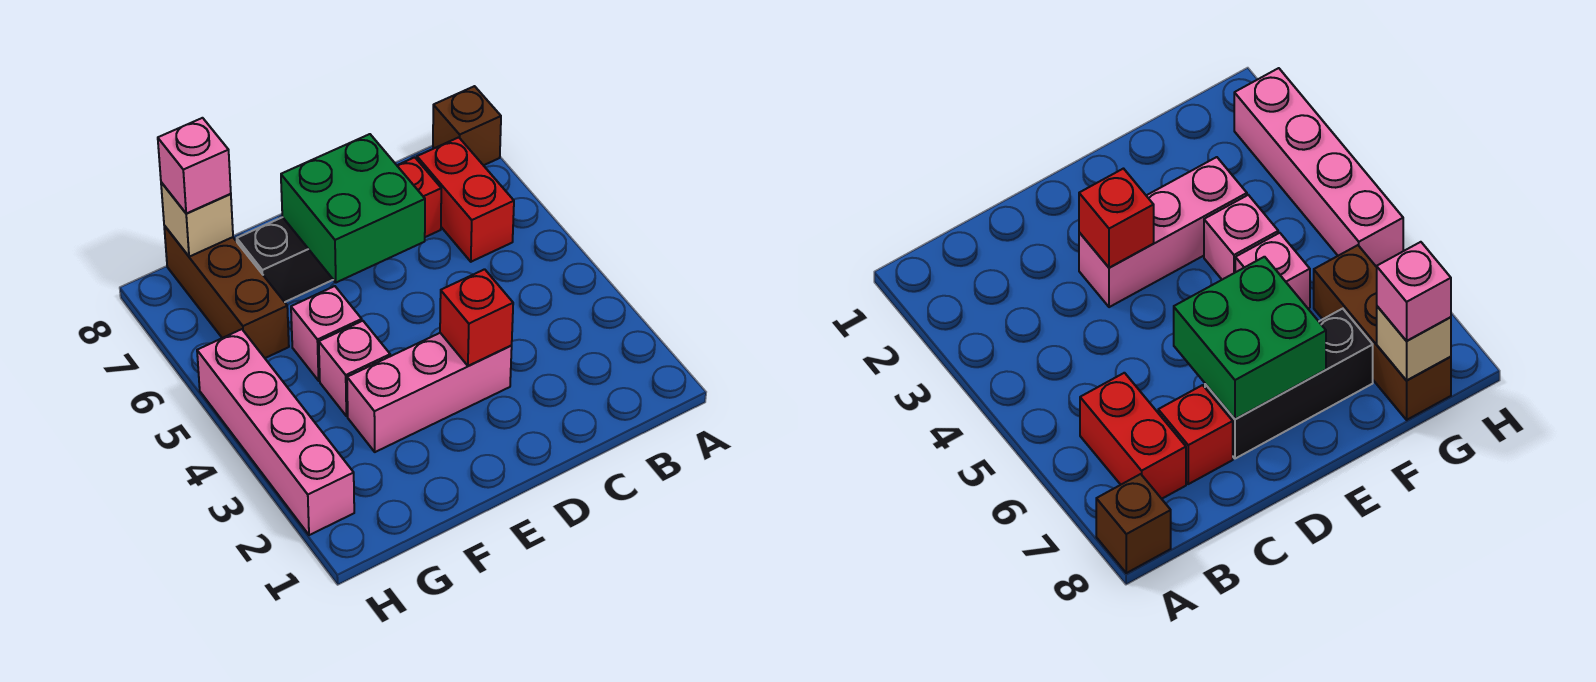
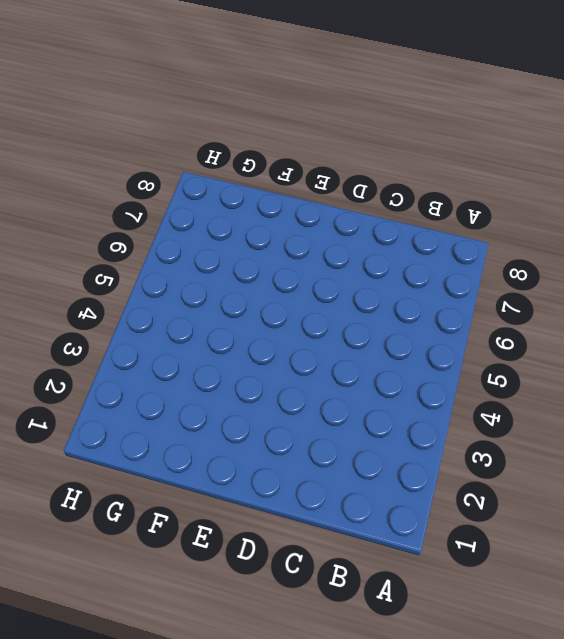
none -> brown brick A8 level 1
none -> red brick B6:B7 level 1
none -> red brick C7 level 1

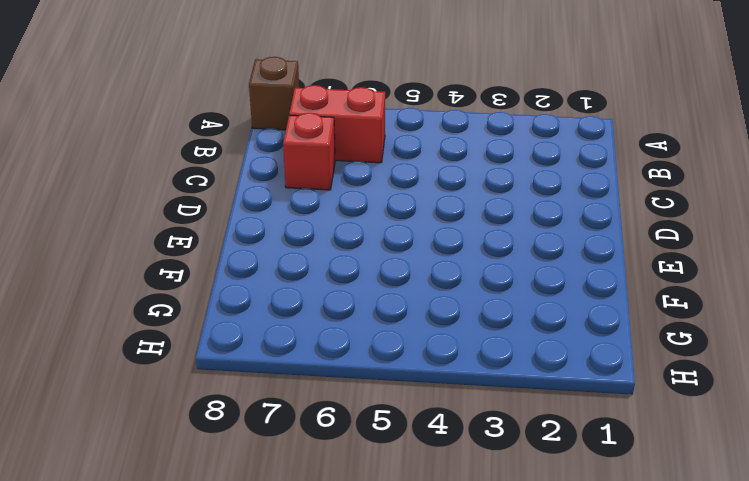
none -> pink brick D3:F3 level 1
none -> black brick D7:F7 level 1
none -> pink brick F4 level 1

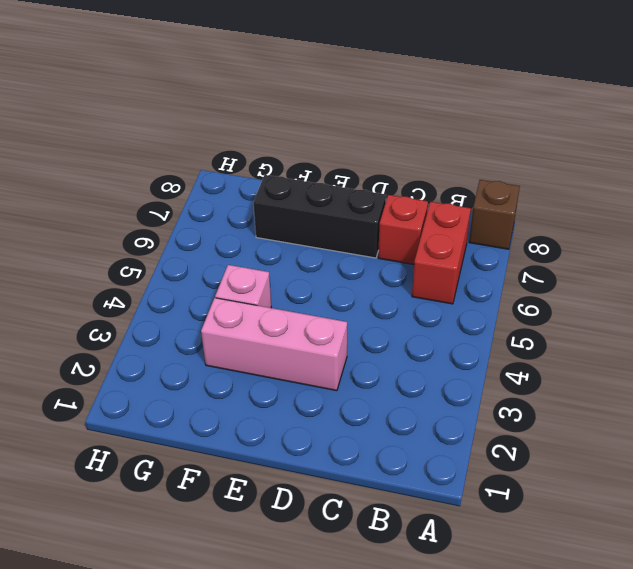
none -> pink brick F5 level 1
none -> brown brick G6:G8 level 1
none -> pink brick H2:H5 level 1

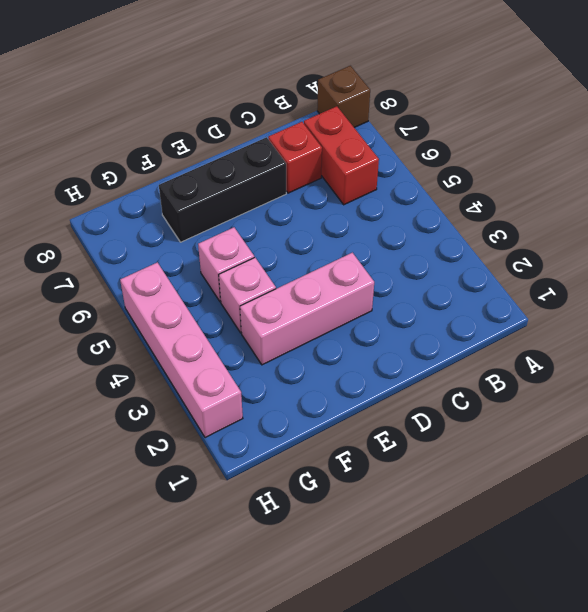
none -> brown brick G6:G8 level 1
none -> red brick D3 level 2
none -> green brick D6:E7 level 2

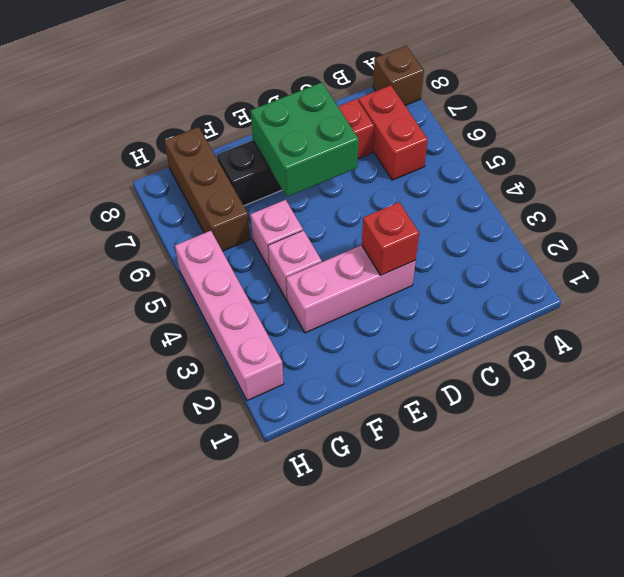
none -> tan brick G8 level 2
none -> pink brick G8 level 3

